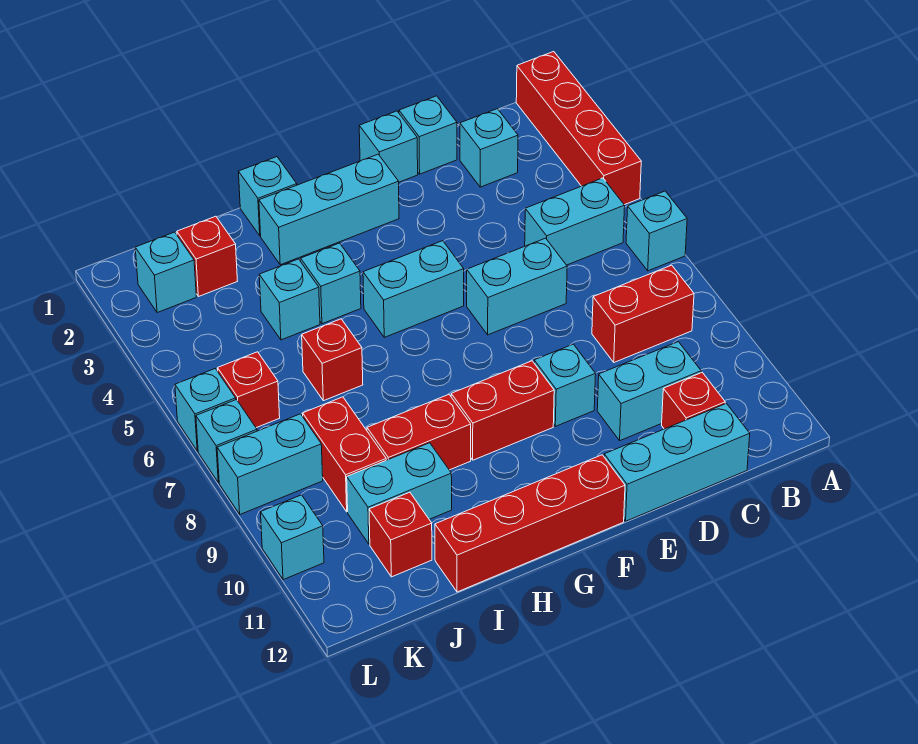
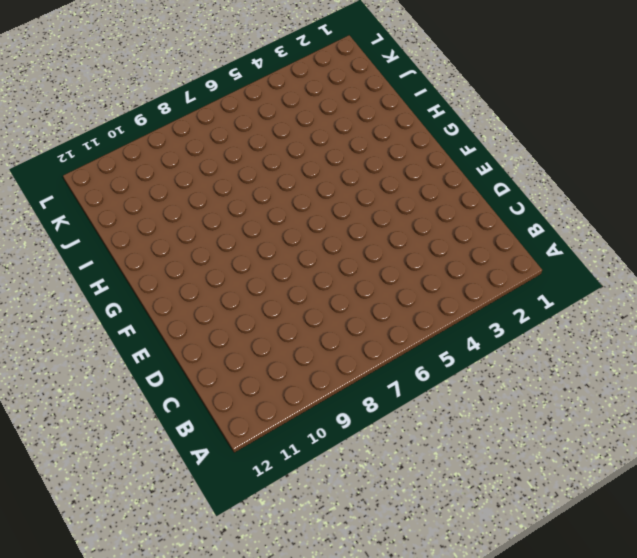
none -> red brick A1:A4 level 1
none -> cyan brick A6 level 1
none -> cyan brick B5:C5 level 1
none -> red brick B8:C8 level 1

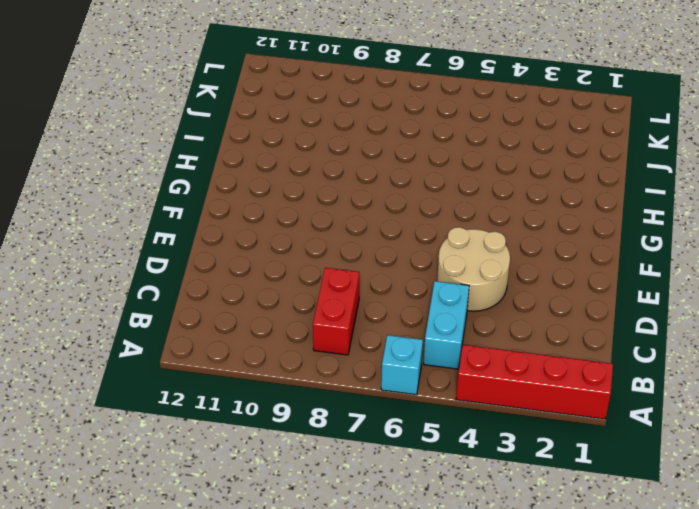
tan round brick D4:E5 level 1 -> none
none -> cyan brick C2 level 1
none -> cyan brick C10:D10 level 1
none -> red brick C11 level 1
none -> cyan brick C12:E12 level 1

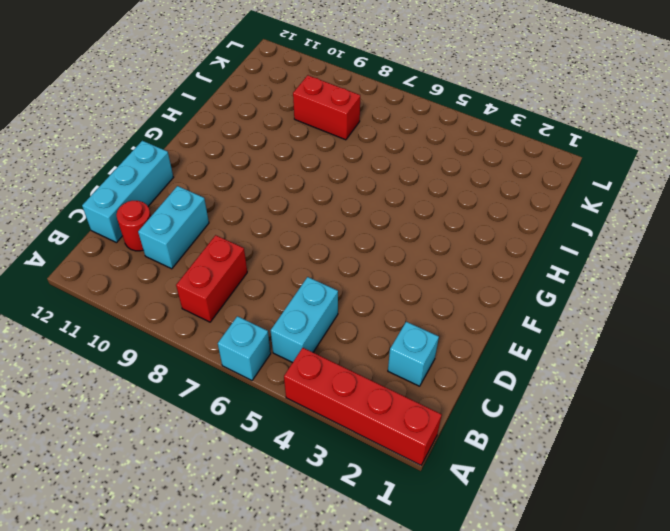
red round brick C11 level 1 -> red brick C11 level 1
none -> cyan brick D1 level 1
none -> cyan brick D6:E6 level 1
none -> cyan brick E1 level 1
none -> cyan brick E9 level 1

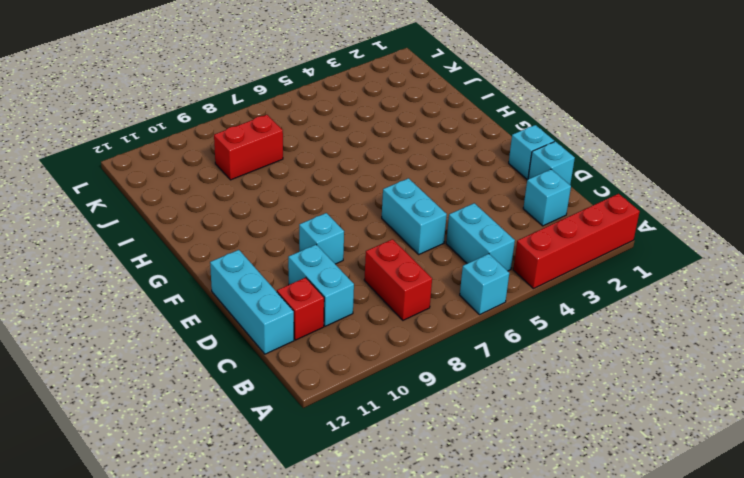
none -> cyan brick F2:H2 level 1
none -> cyan brick F5:G5 level 1
none -> red brick F9:G9 level 1
none -> red brick F12:I12 level 1

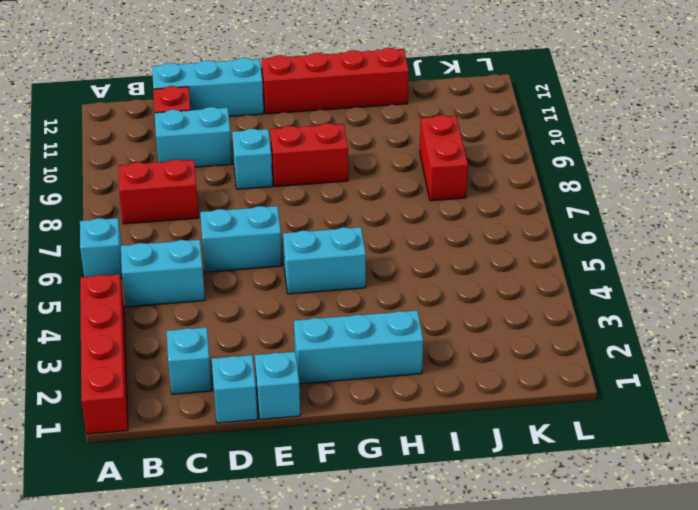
none -> cyan brick H1 level 1
none -> cyan brick H4 level 1
none -> red brick H9:I9 level 1
none -> cyan brick I4 level 1

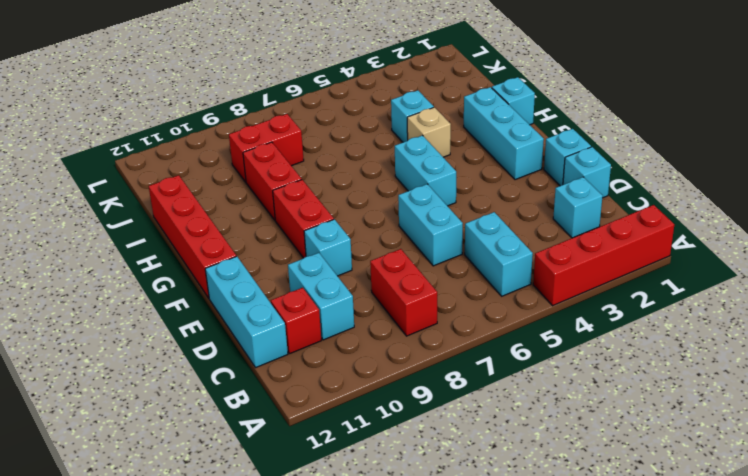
tan brick H4 level 1 -> cyan brick H4 level 1
none -> cyan brick A6 level 1
none -> red brick I6 level 1
none -> cyan brick I10:J10 level 1
none -> red brick J2 level 1

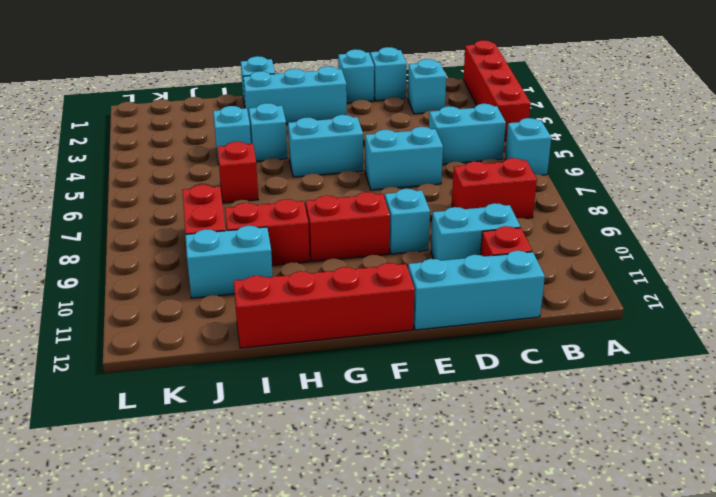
none -> red brick J2 level 1
none -> red brick J11 level 1
none -> cyan brick K2 level 1
none -> red brick K6 level 1

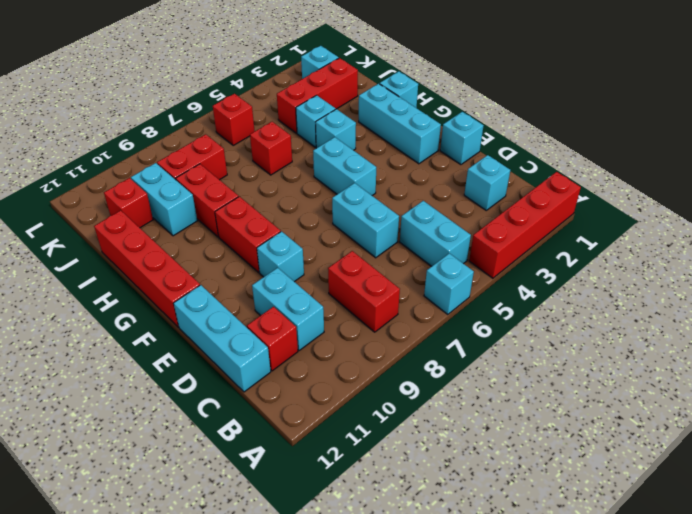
red brick J2:J4 level 1 -> red brick J2 level 1
none -> cyan brick D1 level 1
none -> cyan brick K8:L8 level 1
none -> cyan brick L6 level 1
none -> cyan brick L7 level 1

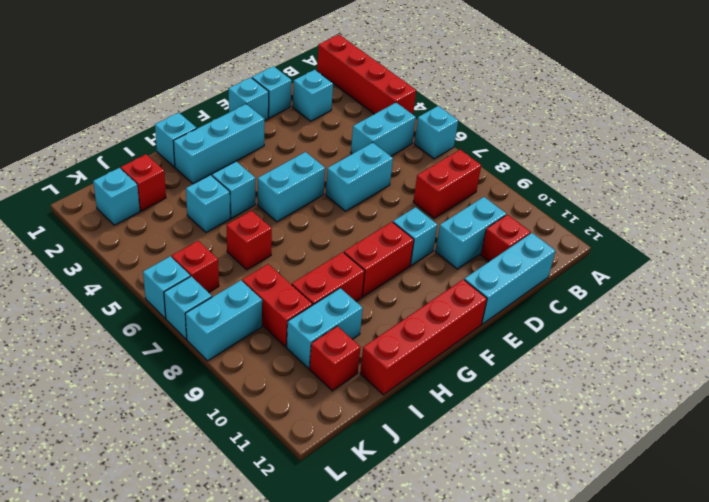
none -> cyan brick L10 level 1

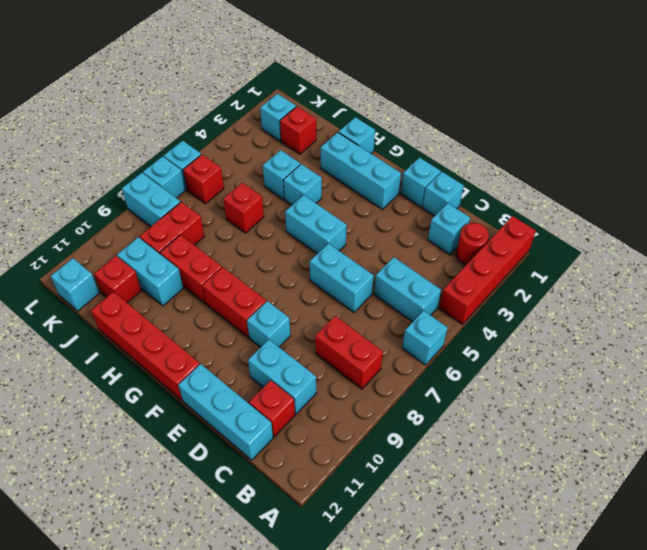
red round brick B2 level 1 -> none
cyan brick K12 level 1 -> cyan brick L10 level 1

